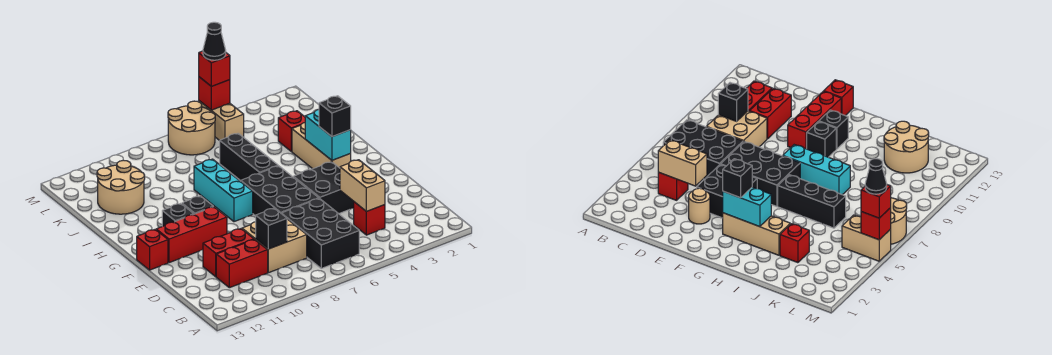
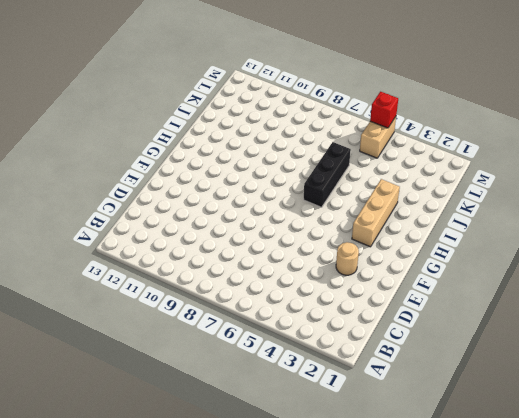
none -> black brick B6:D7 level 1
none -> red brick C4 level 1
none -> tan brick C8:D9 level 1

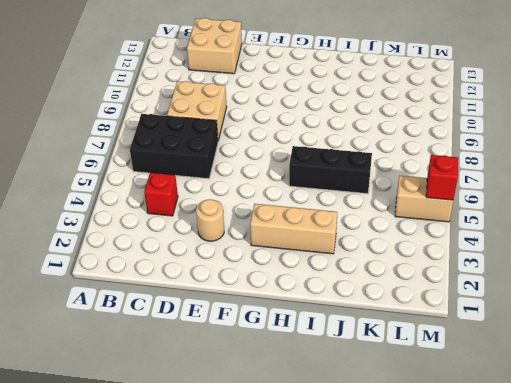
tan brick C12:D13 level 1 -> none
none -> red brick C10:C11 level 1
none -> red brick D10:D11 level 1
none -> black brick E4:F5 level 1

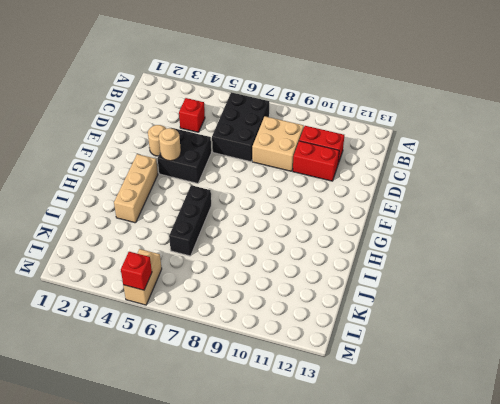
tan round brick F4 level 2 -> none
none -> black brick E6:G7 level 1
none -> red brick F10:F12 level 1
none -> red brick F13 level 1

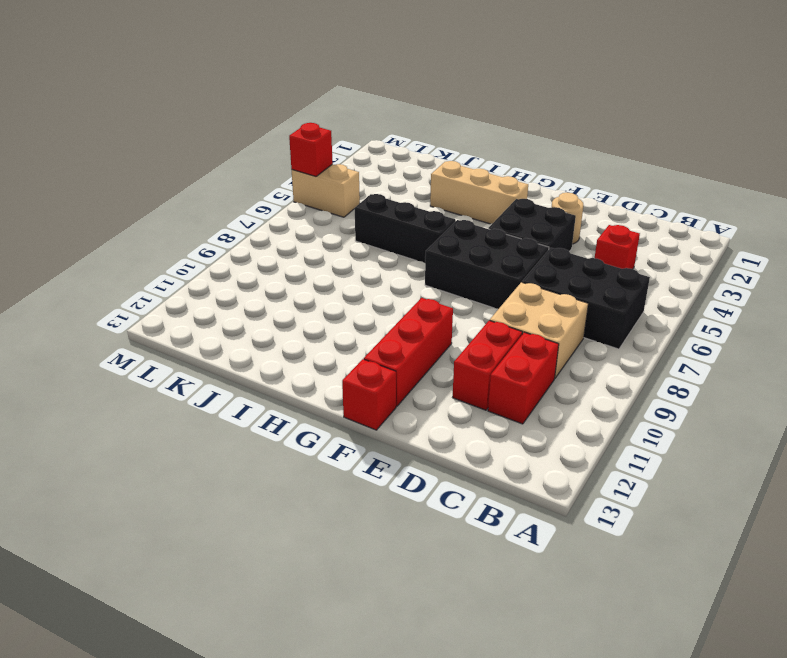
none -> cyan brick G8:I8 level 1
none -> black brick G10 level 1
none -> black brick G11 level 1

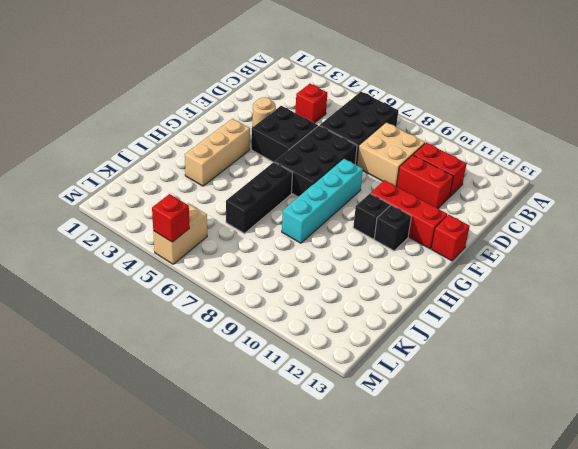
cyan brick F8:I8 level 1 -> cyan brick G8:I8 level 1
none -> red brick J3 level 1
none -> tan round brick J11:K12 level 1
none -> tan round brick L6:M7 level 1

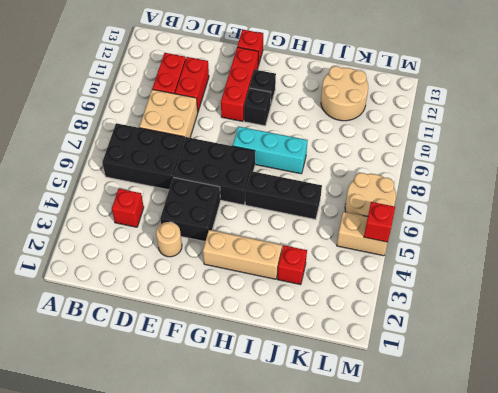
none -> tan brick C4:D4 level 2
none -> black brick C9 level 2
none -> cyan brick G3:H3 level 2

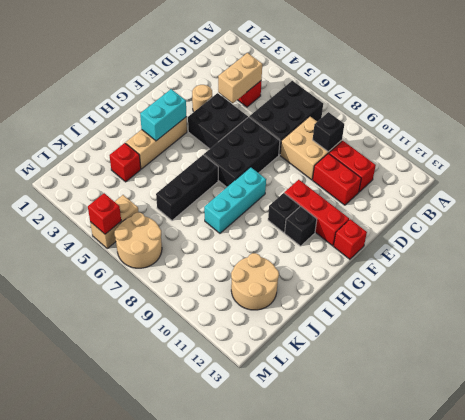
none -> black brick G3 level 3
none -> red brick M5 level 3
none -> black cone M5 level 4

